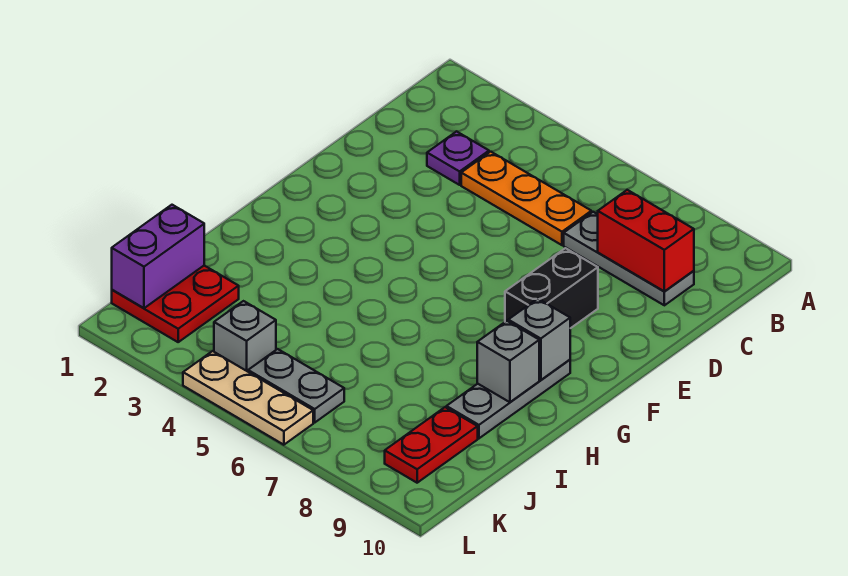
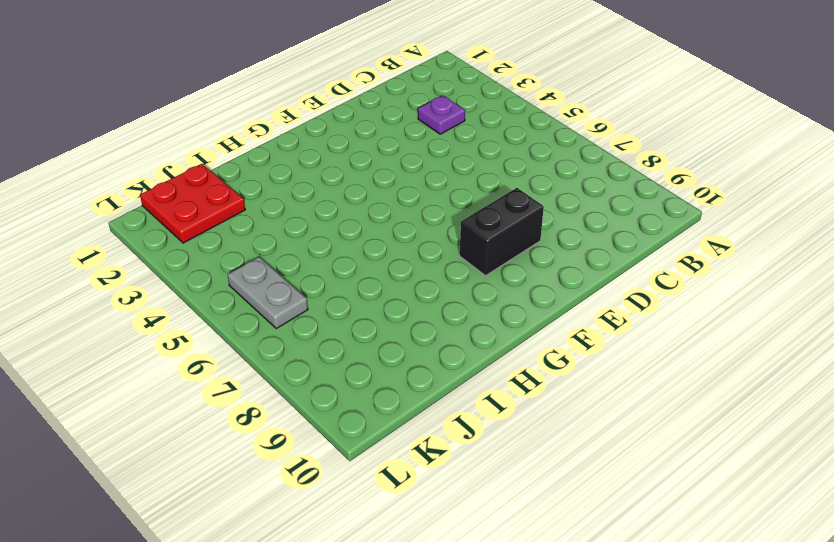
none -> orange plate C4:C6 level 1
none -> grey plate C7:C9 level 1
none -> grey plate G9:I9 level 1

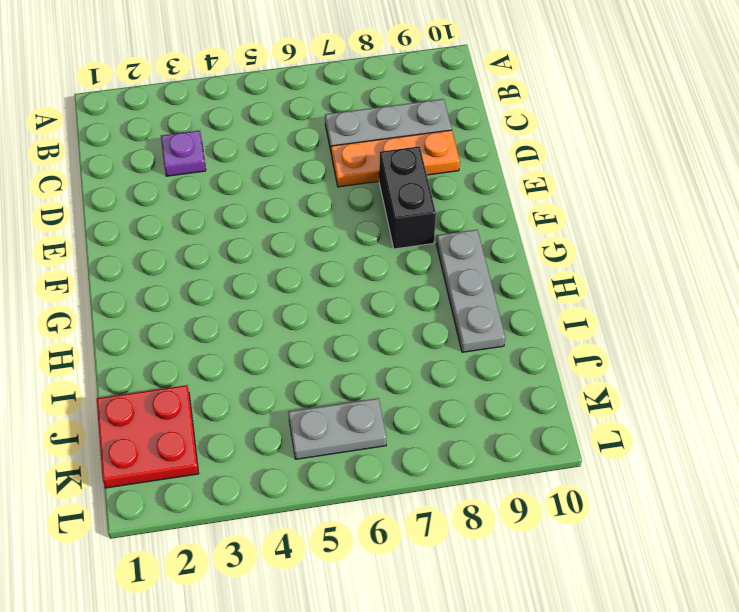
orange plate D7:D9 level 1 -> orange plate C4:C6 level 1
none -> red plate J9:K9 level 1
none -> grey brick K4 level 1
none -> tan plate L4:L6 level 1

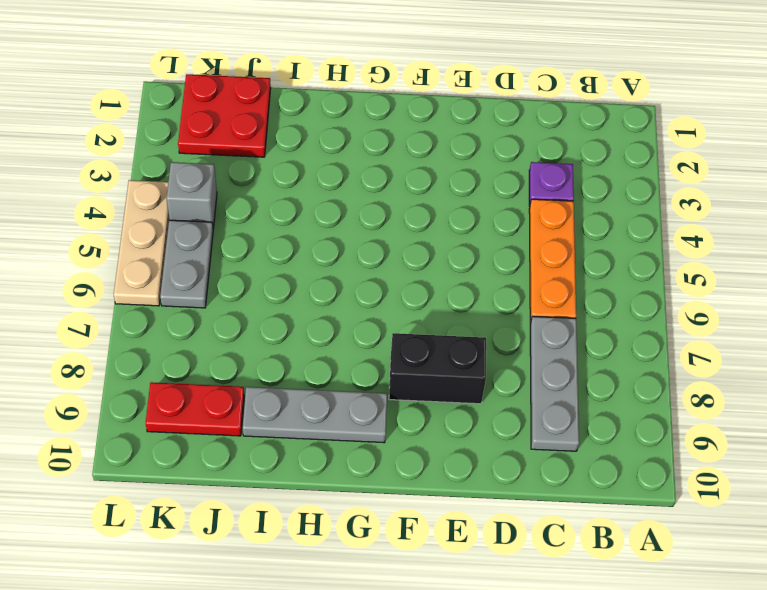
none -> red brick C8:C9 level 2
none -> grey brick G9 level 2
none -> grey brick H9 level 2

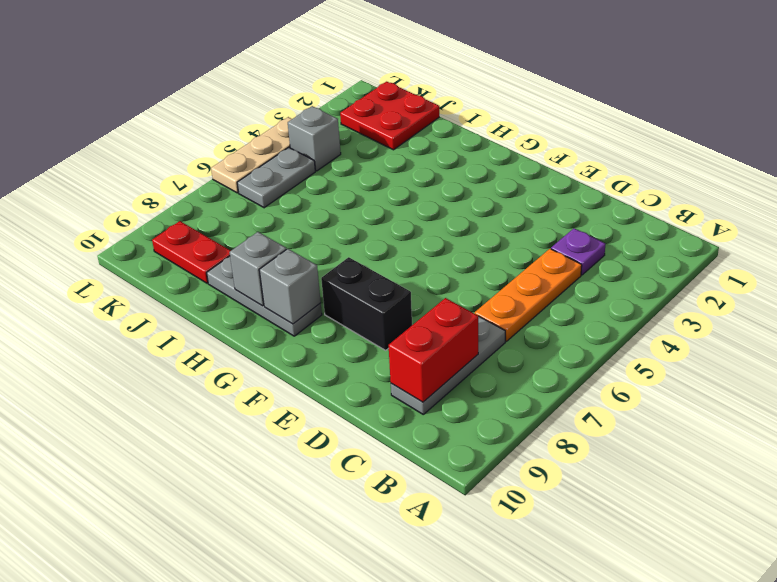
none -> purple brick J1:K1 level 2

